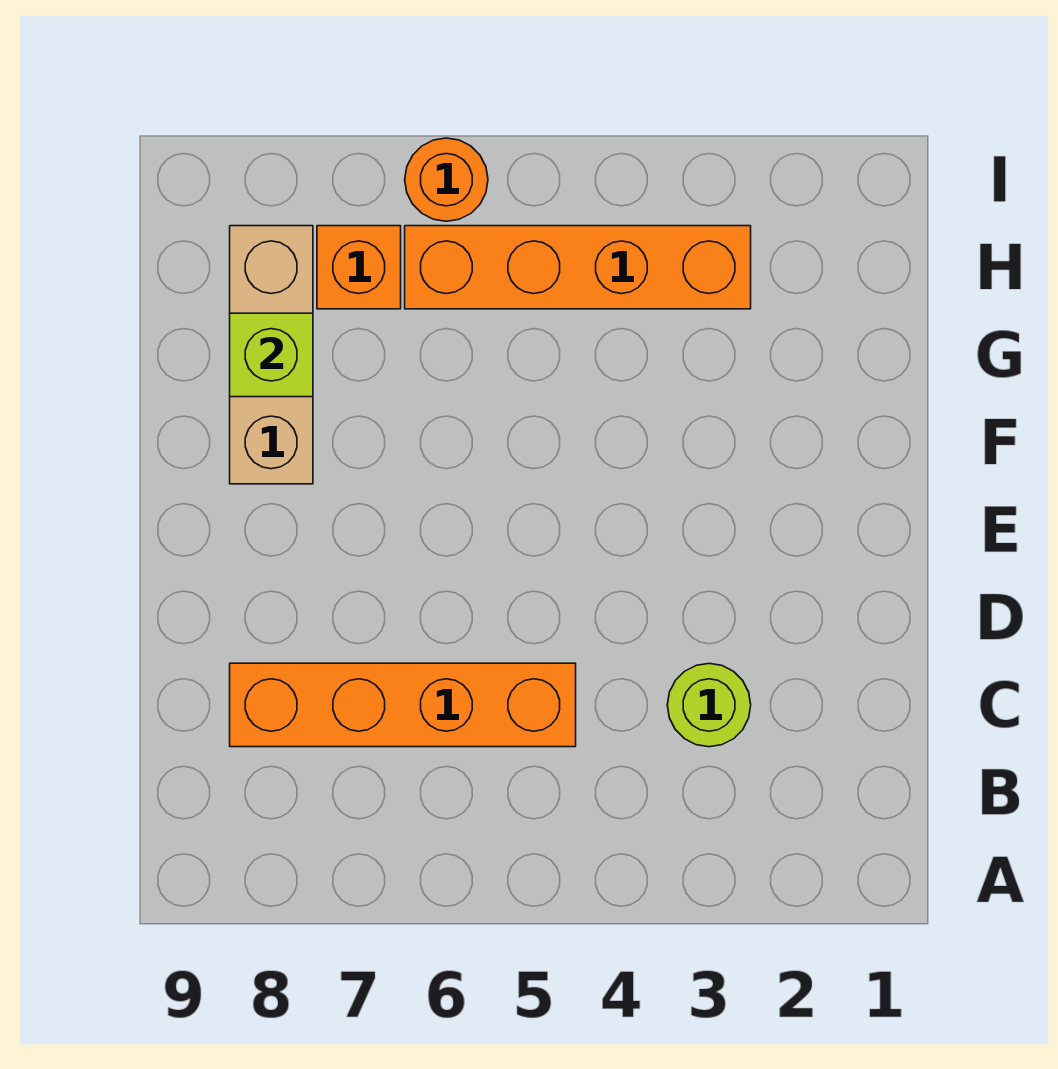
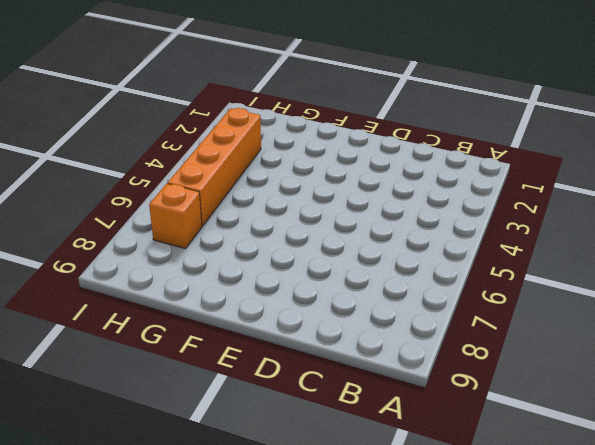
none -> lime round brick C3 level 1
none -> orange brick C5:C8 level 1

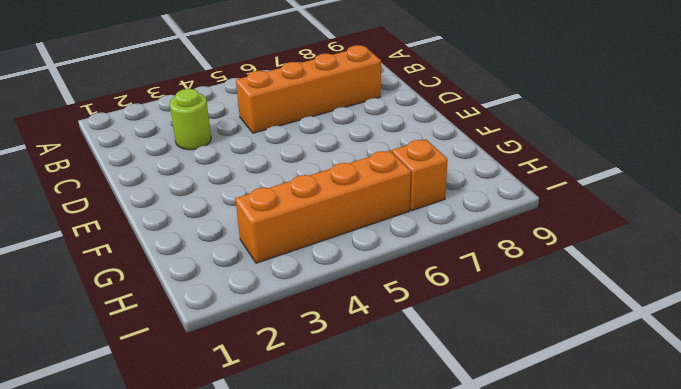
none -> tan brick F8:H8 level 1
none -> orange round brick I6 level 1

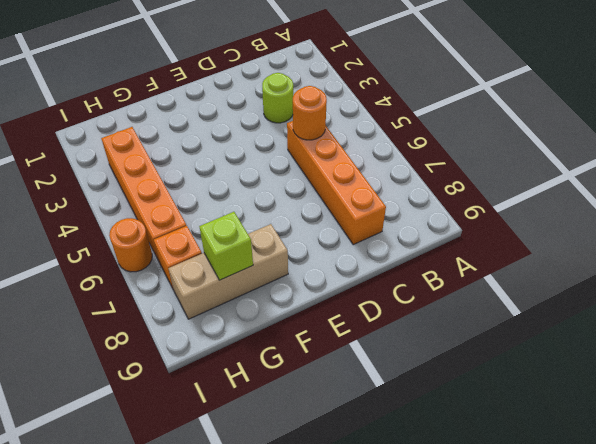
orange round brick C5 level 2 -> none

